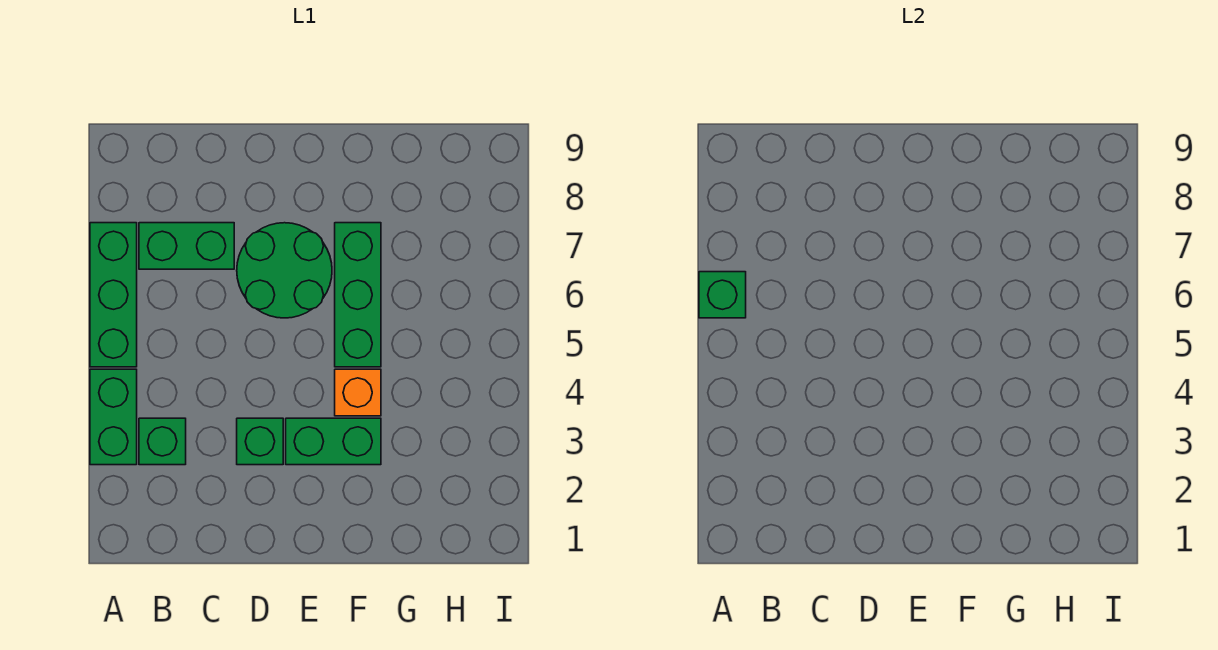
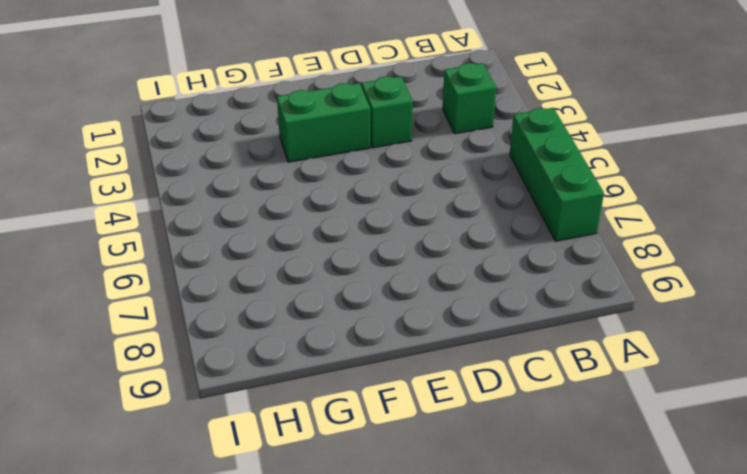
none -> green brick A3:A4 level 1
none -> green brick B7:C7 level 1

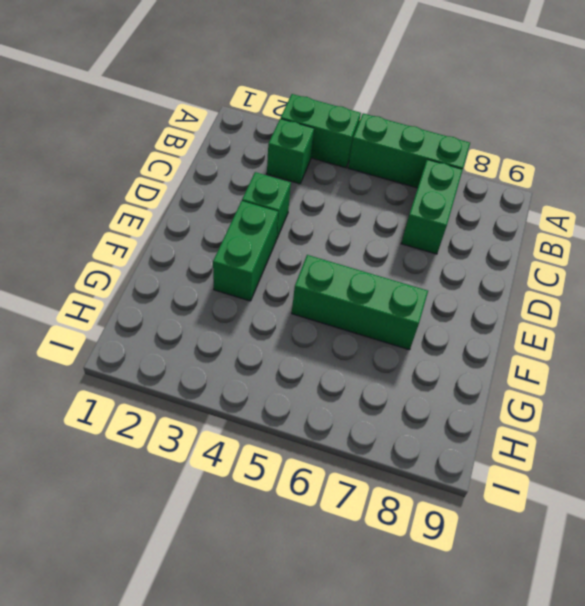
none -> green round brick D6:E7 level 1
none -> orange brick F4 level 1

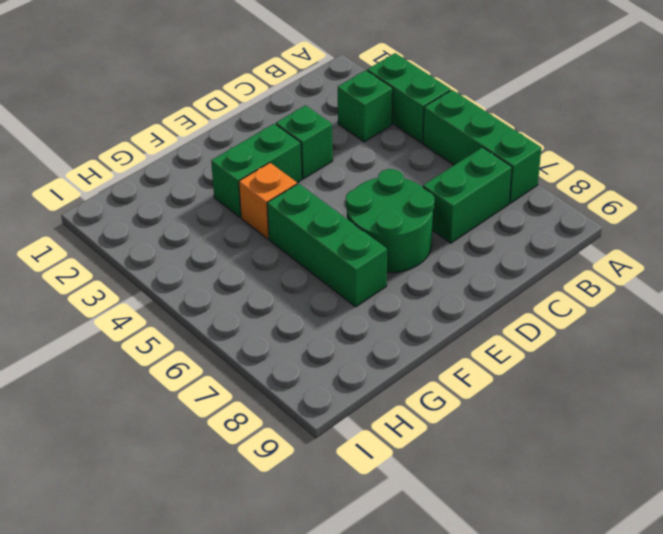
none -> green brick A6 level 2

